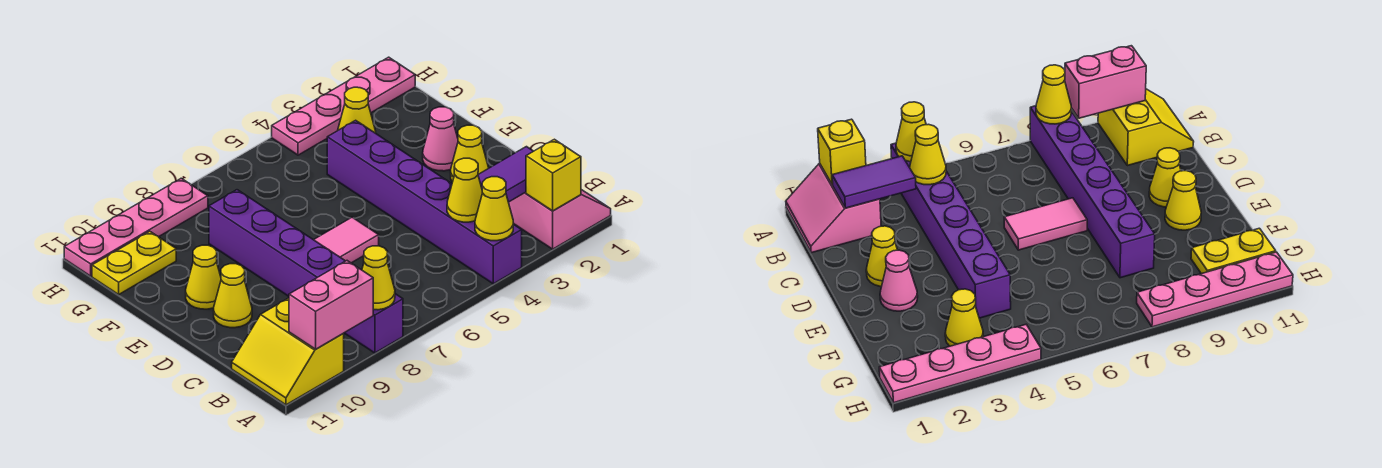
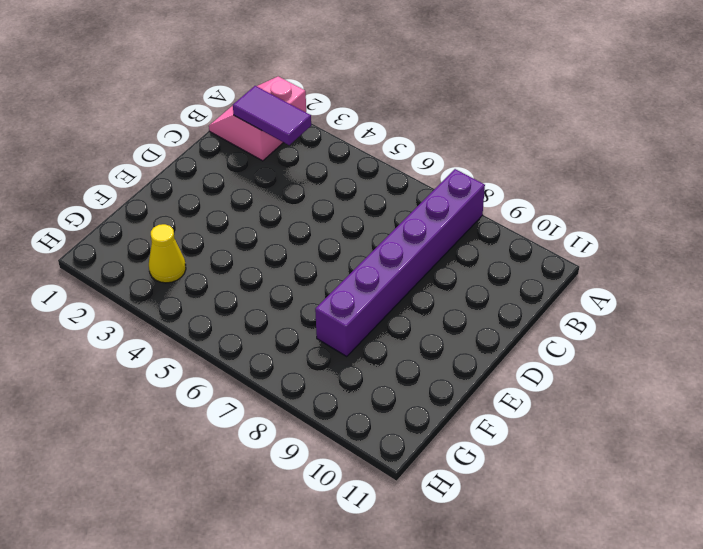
none -> purple brick A4:F4 level 1
none -> yellow slope A10:B11 level 1 top 10
none -> yellow cone D2 level 1

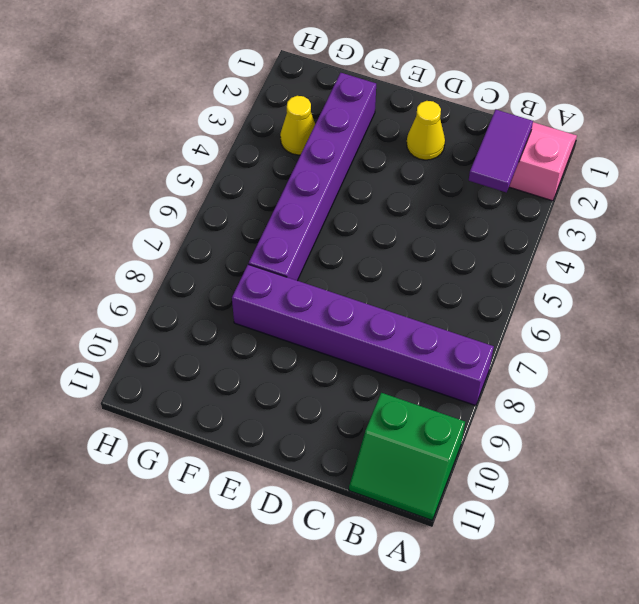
green slope A10:B11 level 1 top 10 -> yellow slope A10:B11 level 1 top 10
purple brick F2:F7 level 1 -> purple brick A4:F4 level 1
none -> pink tile D6:D7 level 1
none -> yellow cone D10 level 1
none -> pink cone E2 level 1

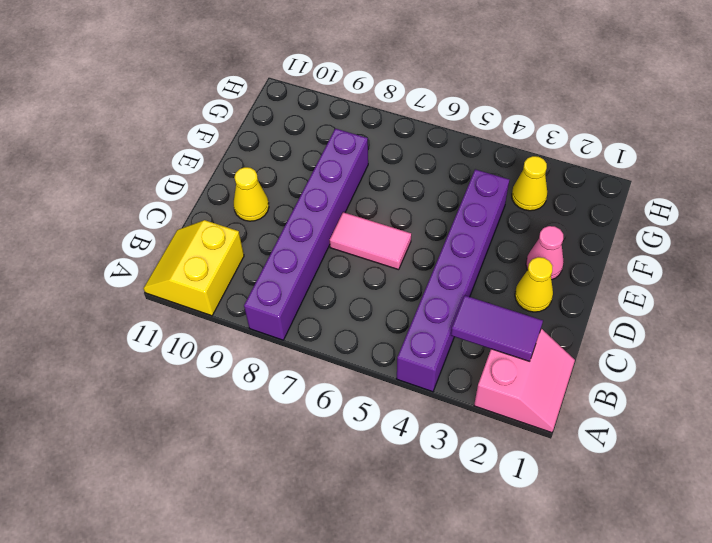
none -> yellow cone E10 level 1
none -> yellow plate G10:G11 level 1
none -> pink plate H1:H4 level 1

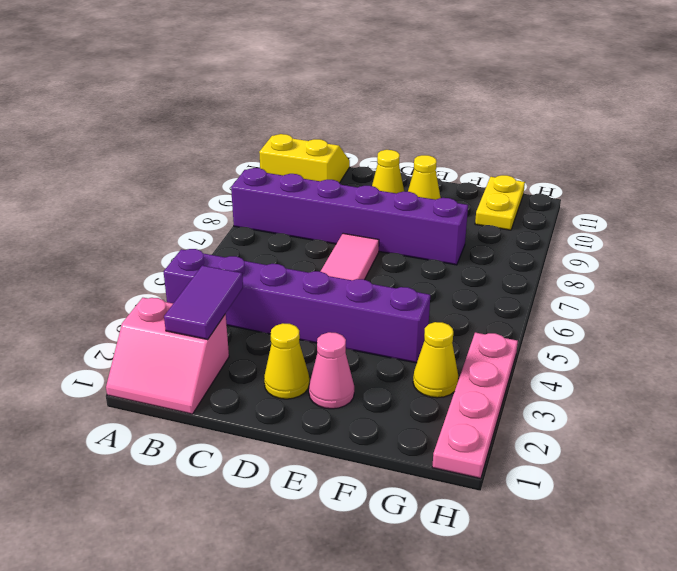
none -> pink plate H8:H11 level 1
none -> yellow brick A2 level 2
none -> yellow cone A4 level 2

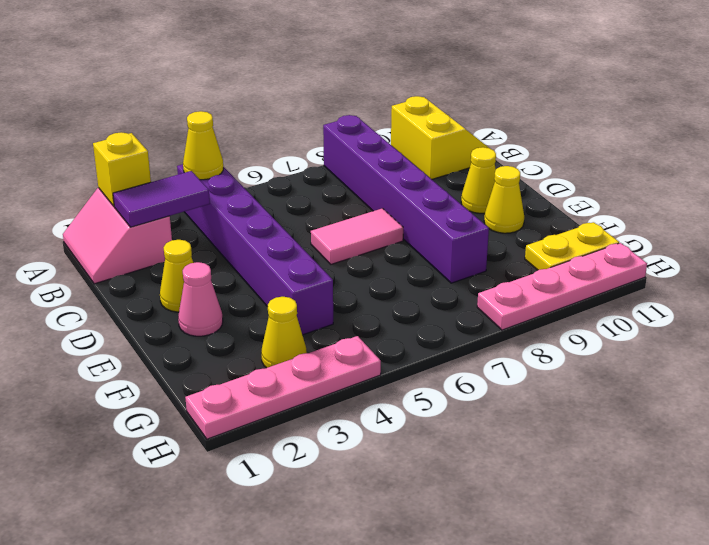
none -> yellow cone A8 level 2
none -> pink brick A9:A10 level 2
none -> yellow cone B4 level 2

